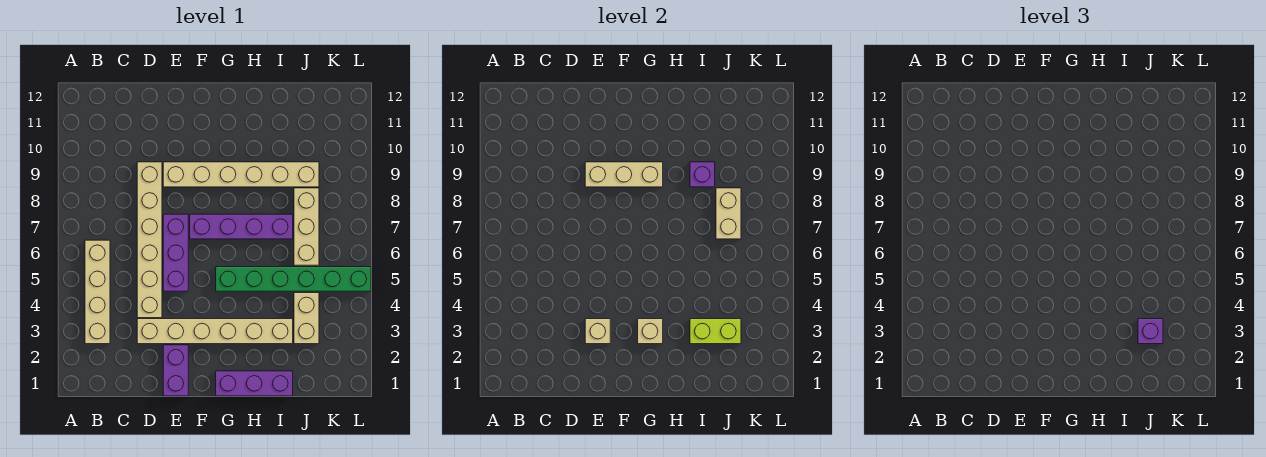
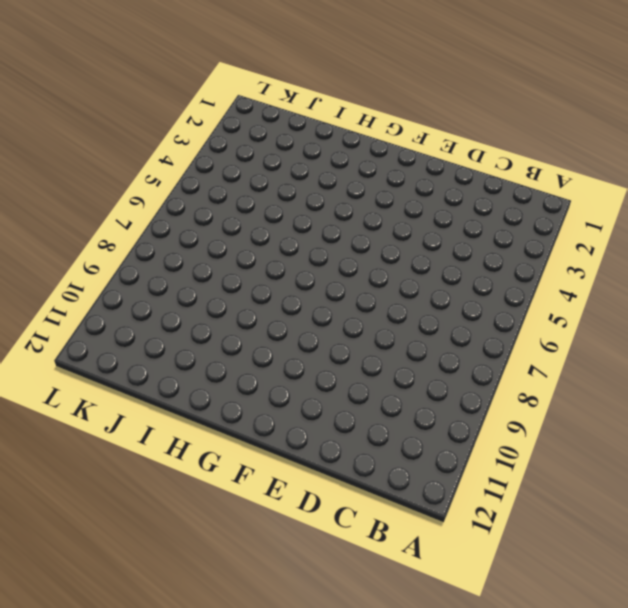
none -> tan brick B3:B6 level 1
none -> tan brick D3:I3 level 1
none -> tan brick D4:D9 level 1

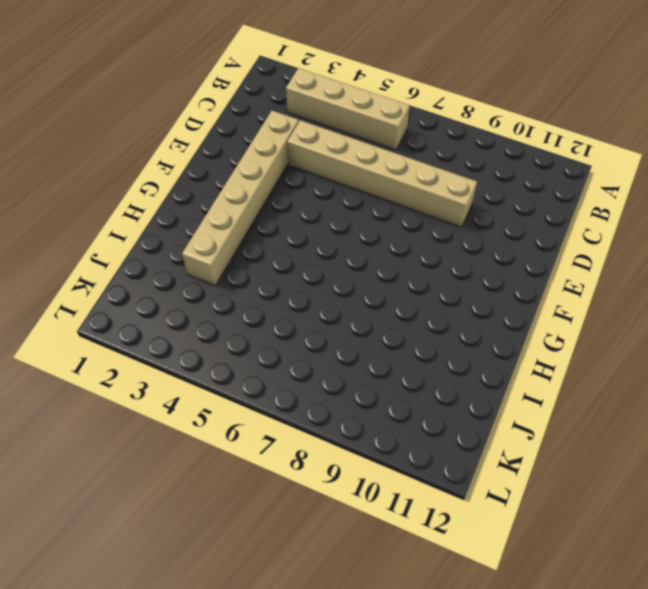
none -> purple brick E1:E2 level 1
none -> purple brick E5:E7 level 1
none -> tan brick E9:J9 level 1

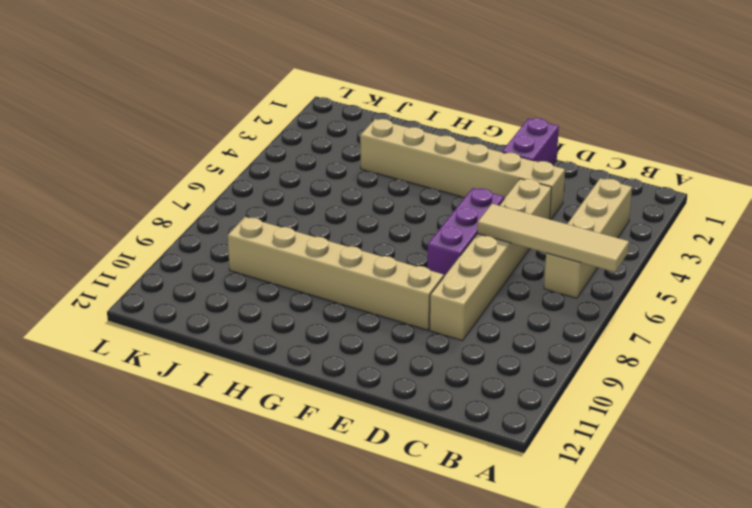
tan tile A6:D6 level 2 -> none
none -> purple brick F7:I7 level 1
none -> purple brick G1:I1 level 1
none -> green brick G5:L5 level 1

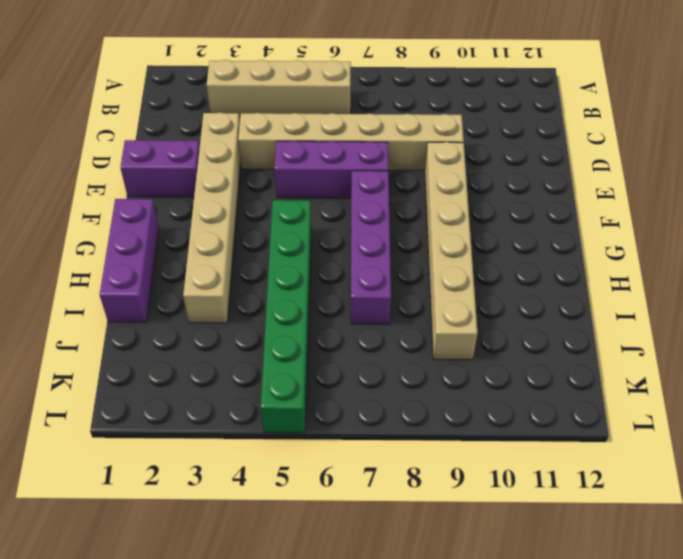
none -> tan brick J3:J4 level 1
none -> tan brick J6:J8 level 1
none -> tan brick E3 level 2

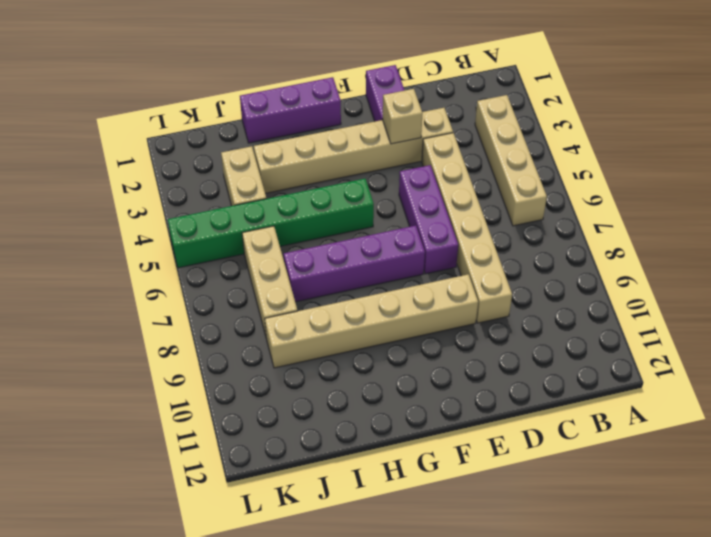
none -> tan brick E9:G9 level 2
none -> tan brick G3 level 2
none -> lime brick I3:J3 level 2

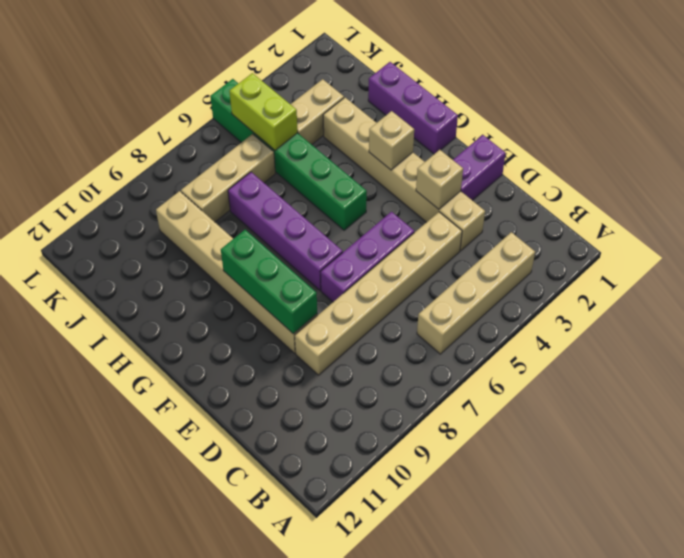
green brick E9:G9 level 2 -> tan brick E9:G9 level 2
lime brick J5:K5 level 2 -> lime brick I3:J3 level 2
none -> purple brick I9 level 2
none -> tan brick J7:J8 level 2
none -> purple brick J3 level 3

